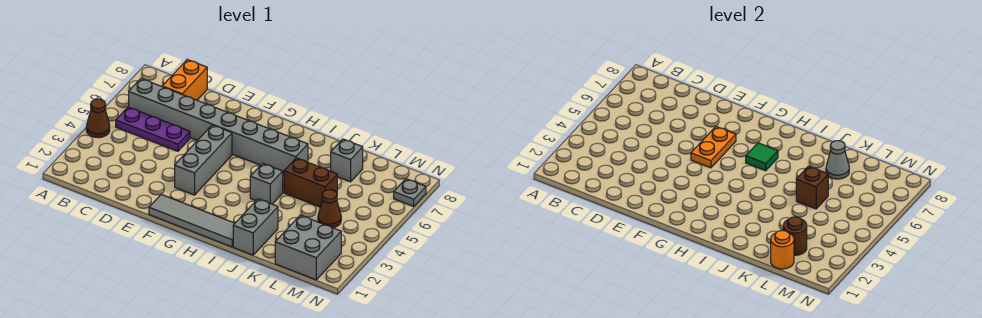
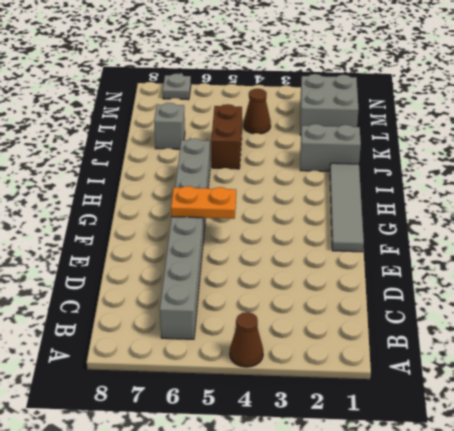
none -> purple plate B5:D5 level 1
none -> orange brick C7:C8 level 1
none -> grey brick F3:F5 level 1

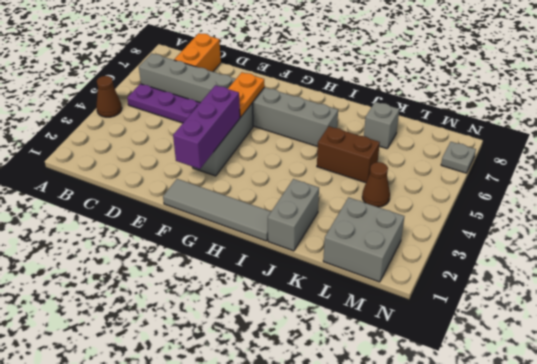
purple brick F2:F4 level 2 -> none
none -> grey brick I4 level 1
none -> green tile H6 level 2
none -> brown brick K5 level 2

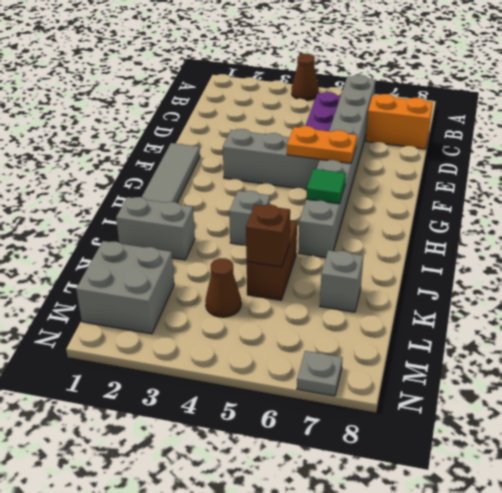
none -> grey cone K7 level 2
none -> orange round brick L1 level 2
none -> brown round brick L2 level 2

